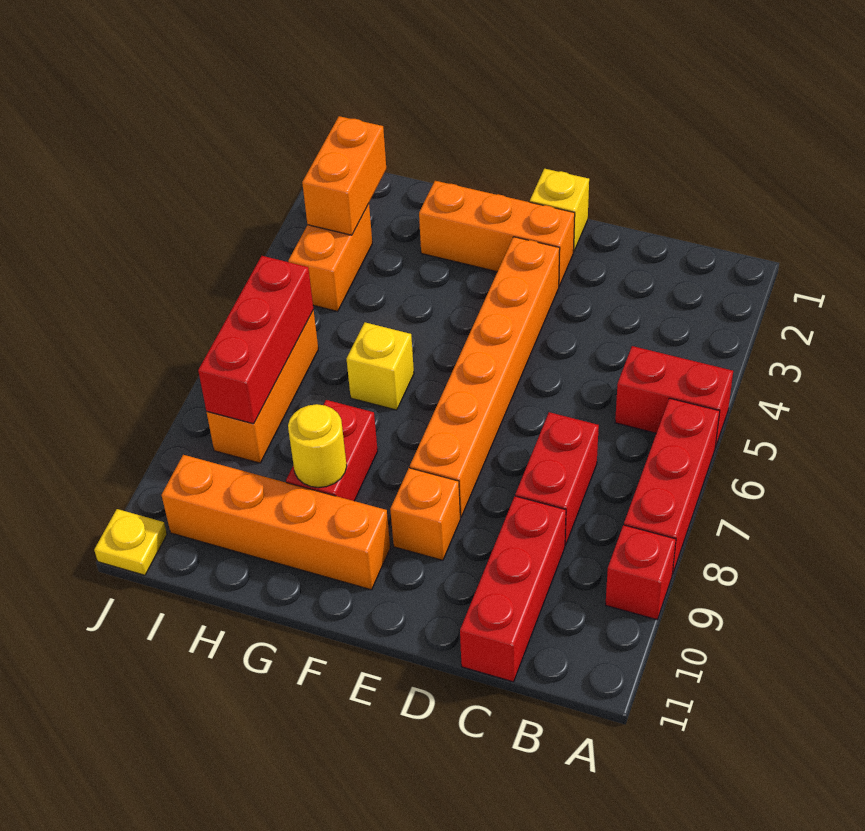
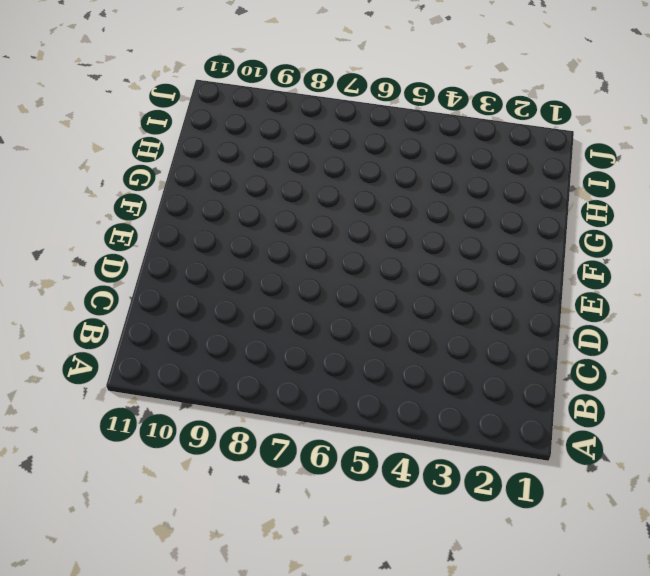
none -> red brick A5:B5 level 1
none -> red brick A6:A8 level 1
none -> red brick A9 level 1

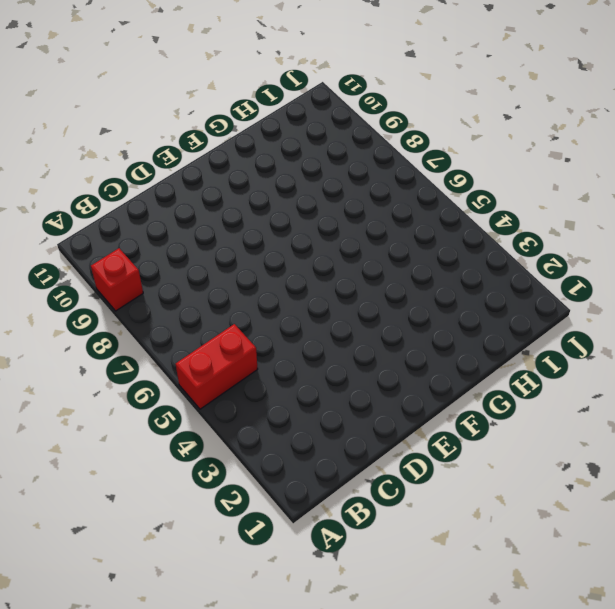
none -> red brick A6:A8 level 1
none -> red brick C7:C8 level 1
none -> red brick C9:C11 level 1

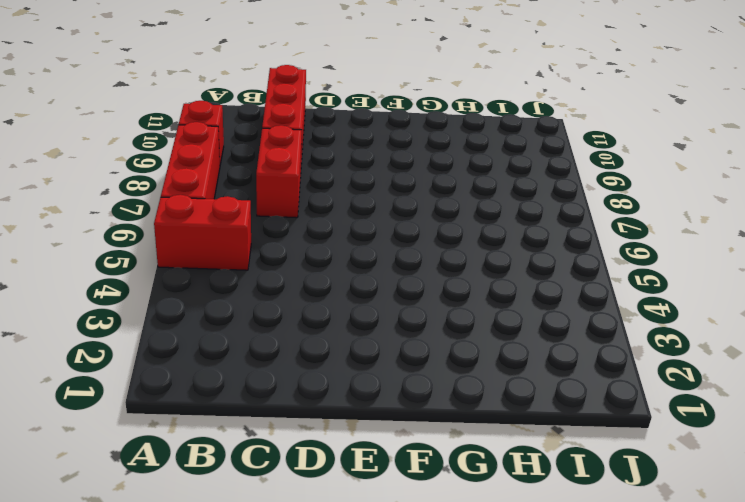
none -> yellow brick E1 level 1
none -> orange brick E2:G2 level 1
none -> orange brick E3:E8 level 1

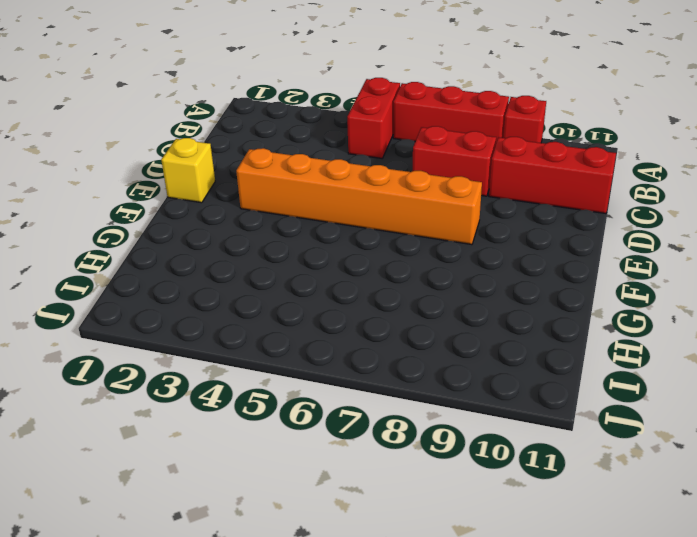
none -> orange brick E2:G2 level 1
none -> orange brick E9 level 1
none -> orange brick F10:I10 level 1

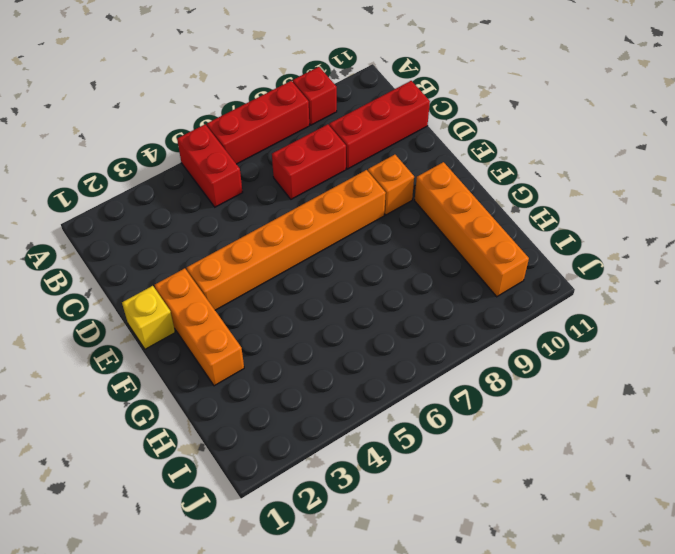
none -> yellow brick G6 level 1
none -> red brick G8:G9 level 1
none -> orange brick I3:I4 level 1

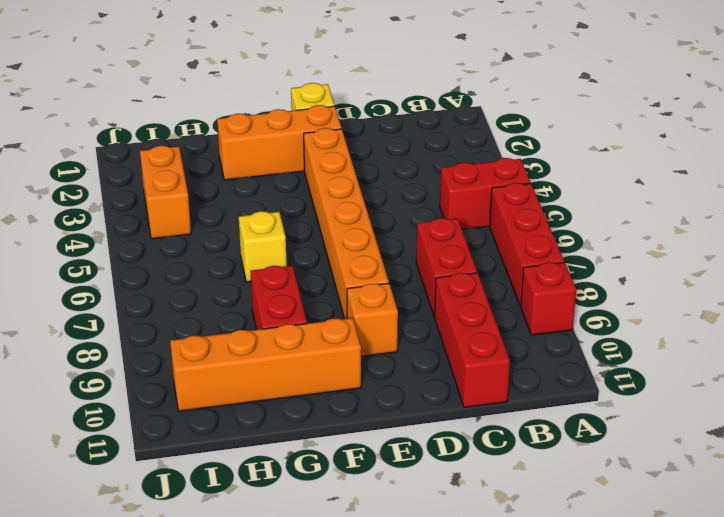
none -> orange brick I6:I8 level 1
none -> yellow plate J11 level 1
none -> yellow round brick G9 level 2

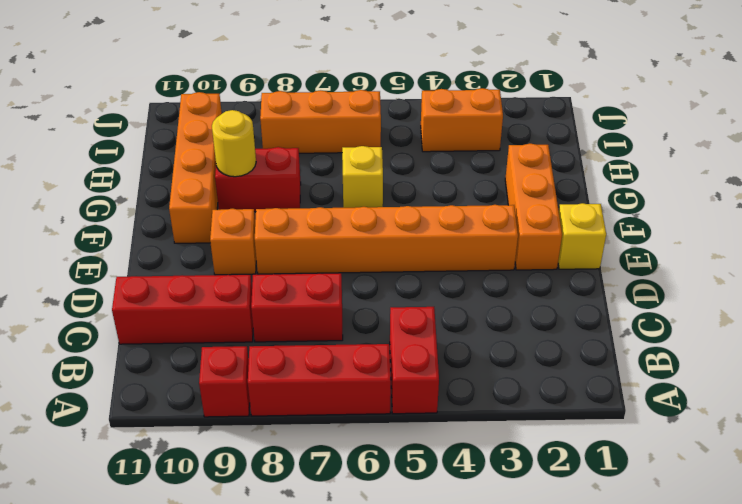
none -> yellow plate J11 level 1
none -> orange brick I2:I3 level 2
none -> red brick I6:I8 level 2

